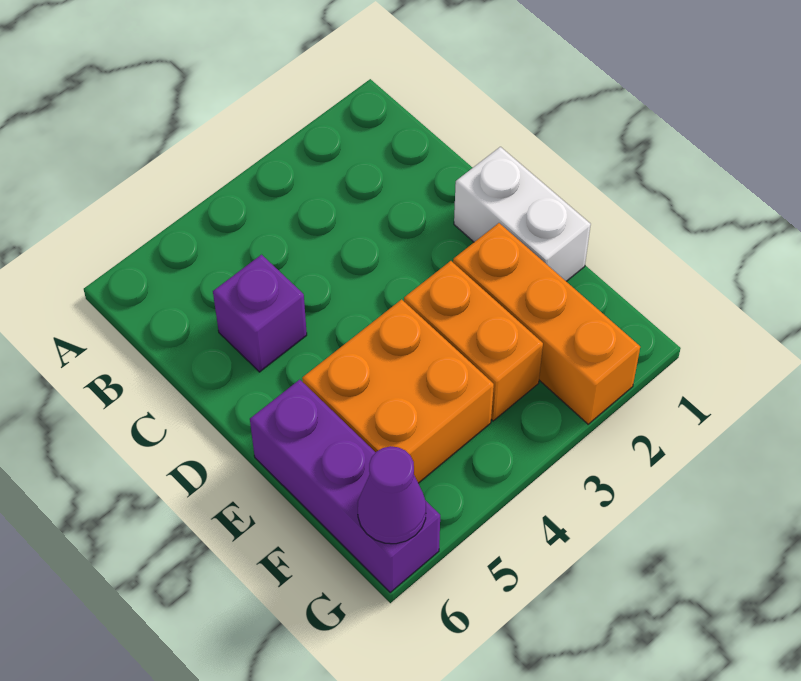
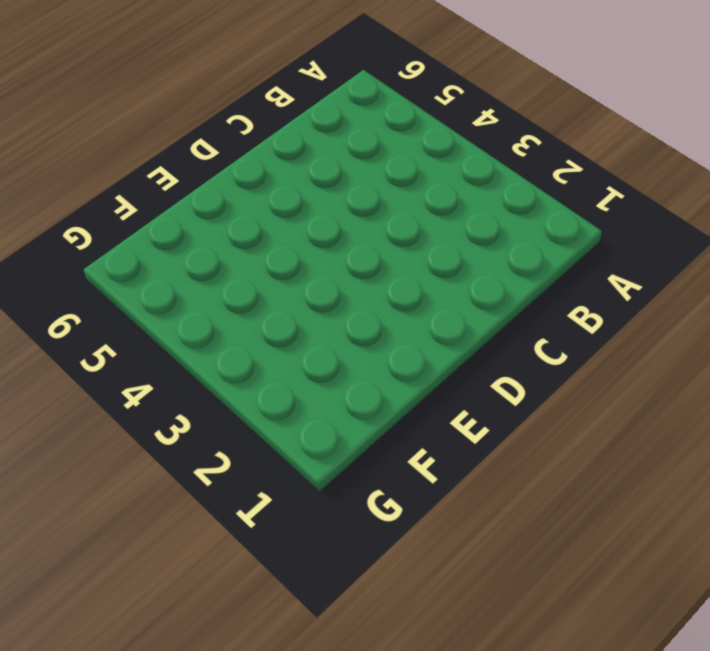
none -> purple brick C5 level 1
none -> white brick D1:E1 level 1

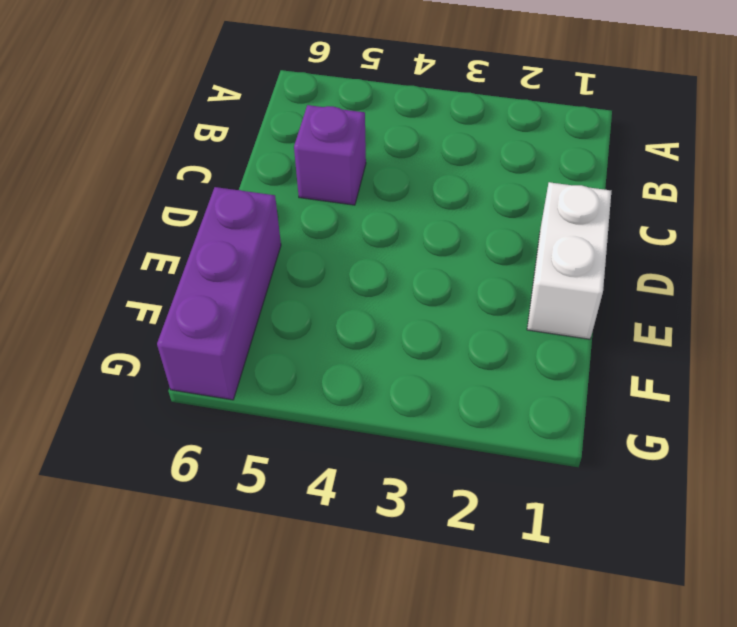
none -> orange brick E2:G2 level 1
none -> orange brick E3:F3 level 1

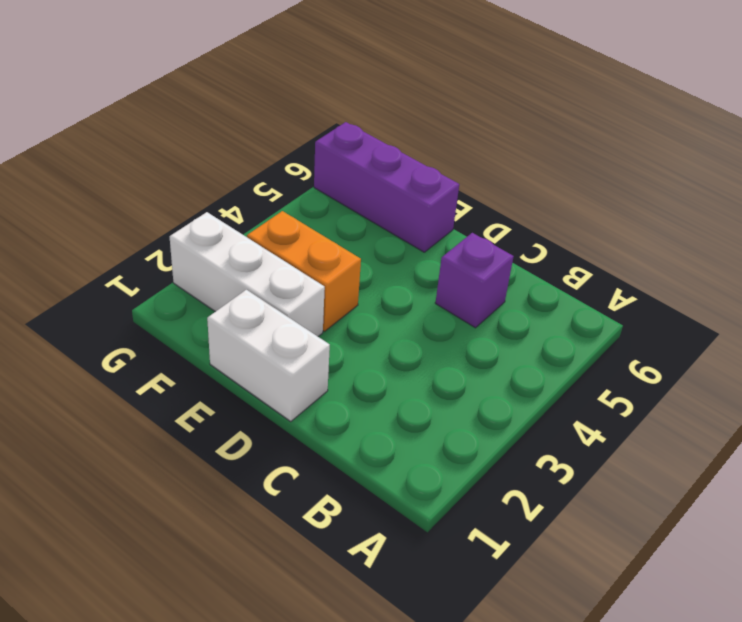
white brick E2:G2 level 1 -> orange brick E2:G2 level 1
none -> orange brick E4:F5 level 1
none -> purple cone G6 level 2

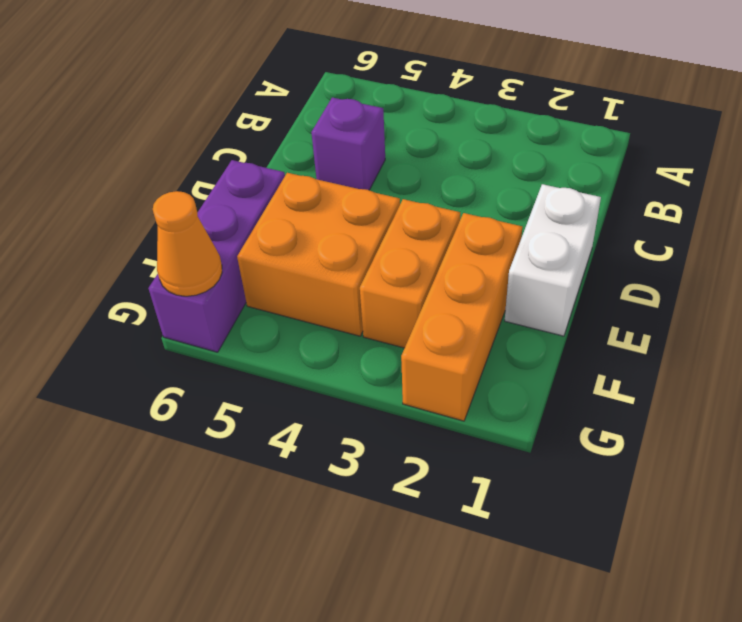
orange cone G6 level 2 -> purple cone G6 level 2

